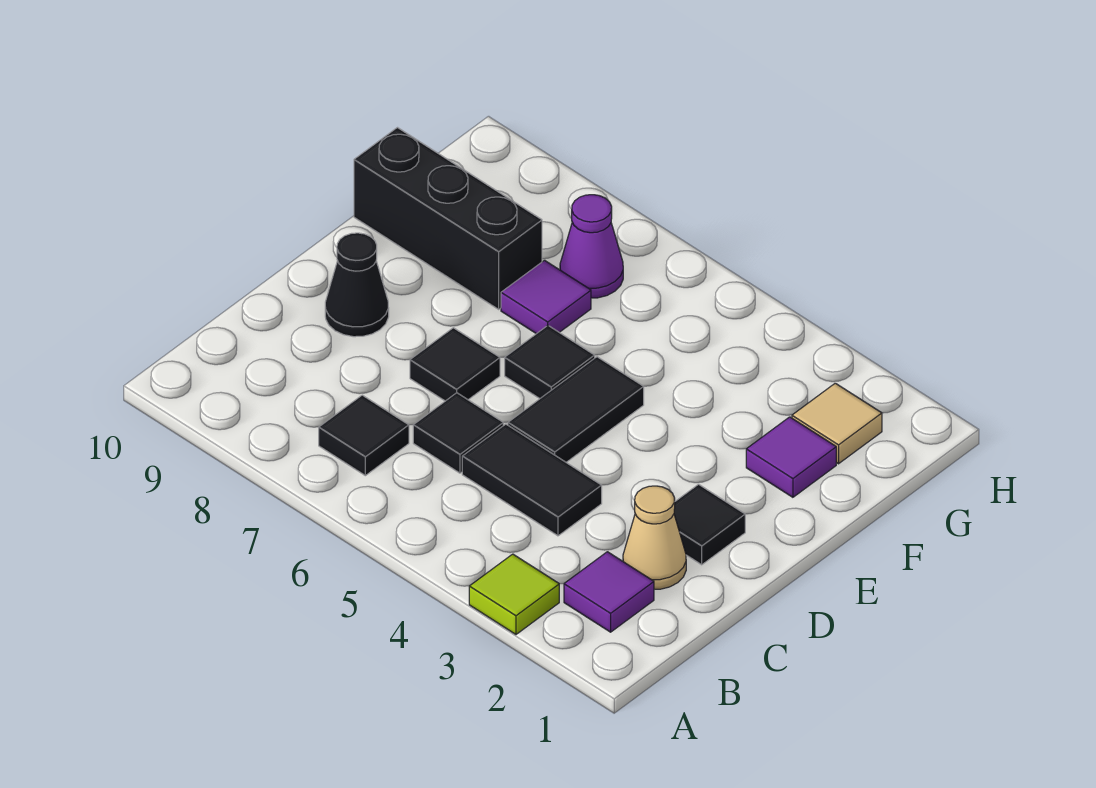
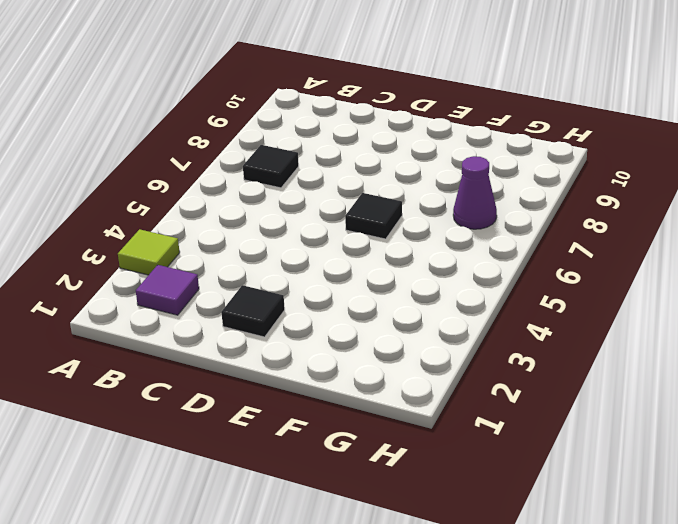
none -> tan cone C2 level 1
none -> black tile C4:C5 level 1
none -> black tile C6 level 1

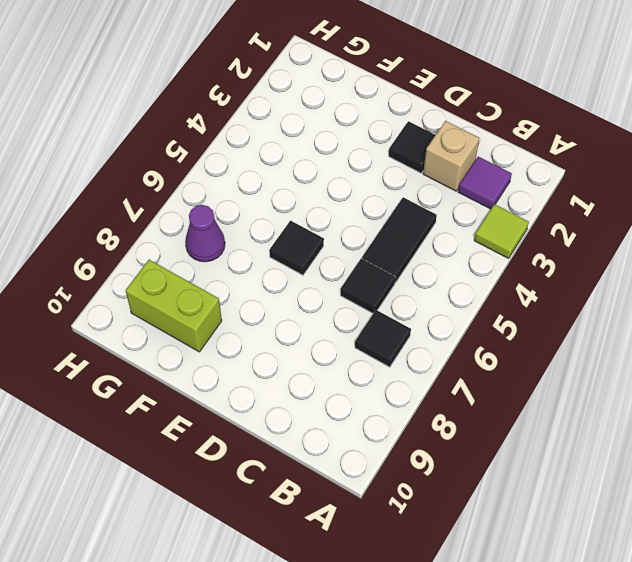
tan brick C2 level 1 -> tan cone C2 level 1
lime brick F9:G9 level 1 -> black brick F8:F10 level 1
none -> black tile D5:E5 level 1
none -> black tile D7 level 1
none -> black cone D9 level 1

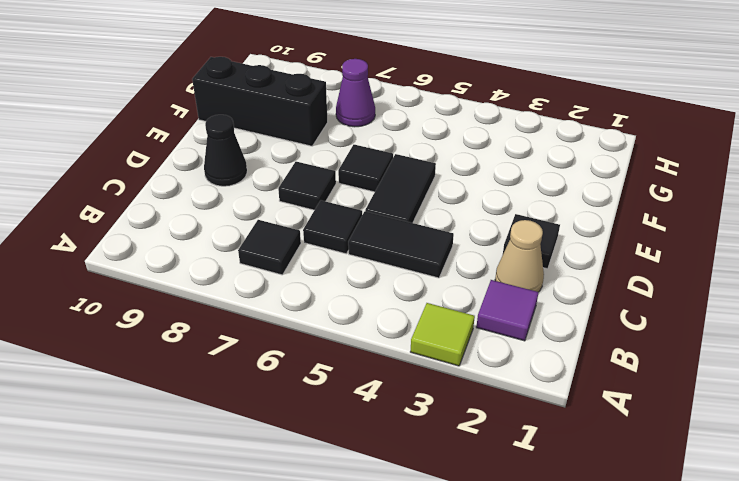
none -> purple tile F2 level 1
none -> purple tile F7 level 1
none -> tan tile G2 level 1

